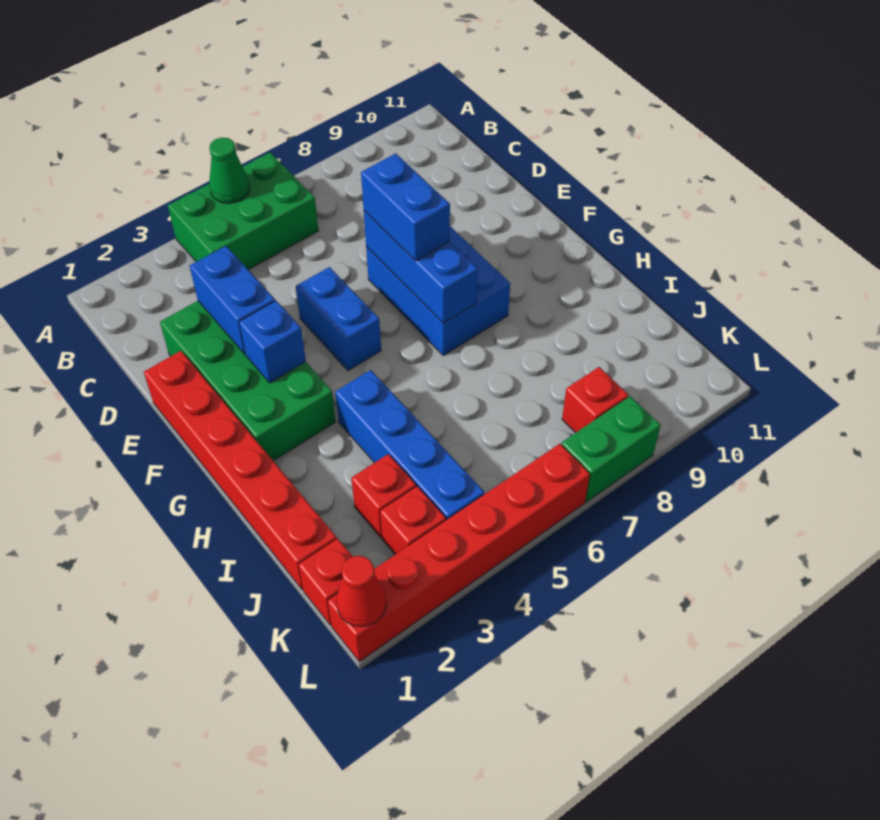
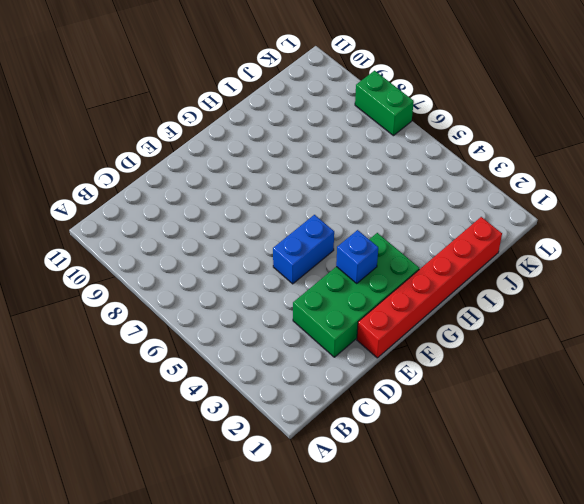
none -> green brick A4:B6 level 1
none -> blue brick E7:G8 level 1
none -> blue brick H4:K4 level 1

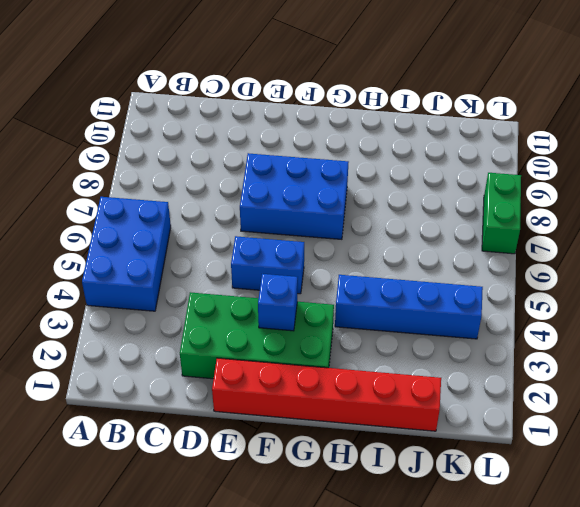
blue brick A4:B6 level 1 -> green brick A4:B6 level 1
none -> red brick J3 level 1
none -> red brick K1 level 1
none -> red brick K3 level 1

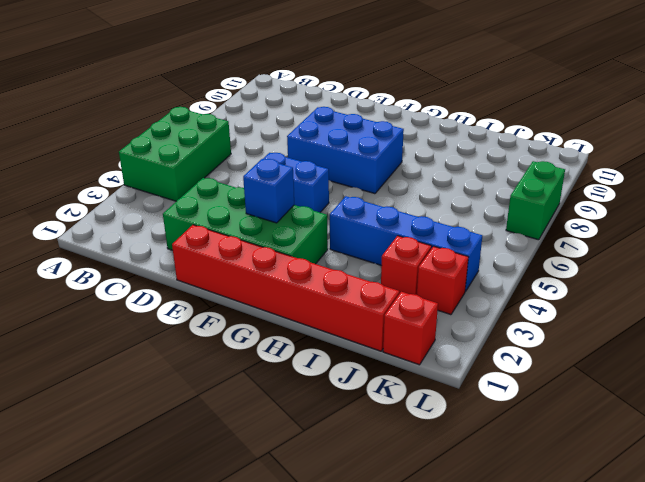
none -> red brick K8 level 1
none -> red brick L1:L6 level 1
none -> green cone A5 level 2

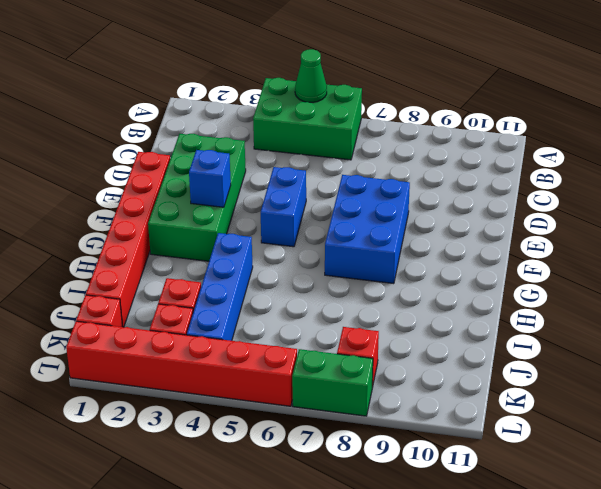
none -> blue brick D3:E3 level 2
none -> blue brick E7:G7 level 2
none -> red cone L1 level 2

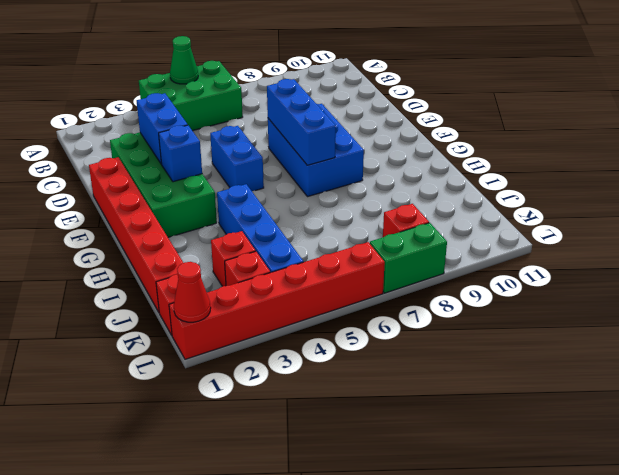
none -> blue brick E7:F7 level 3

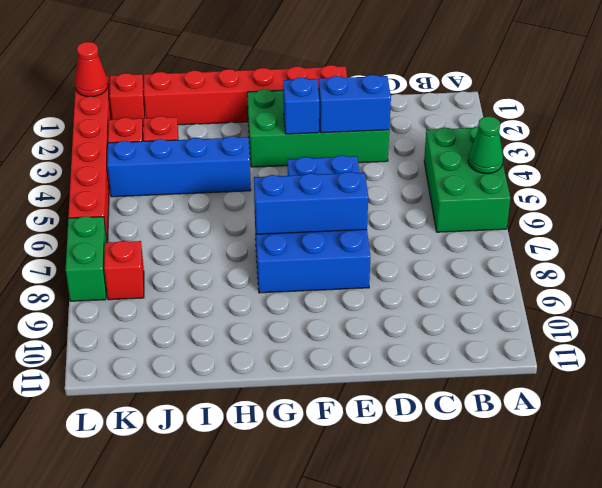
none -> blue brick E7:F7 level 3

